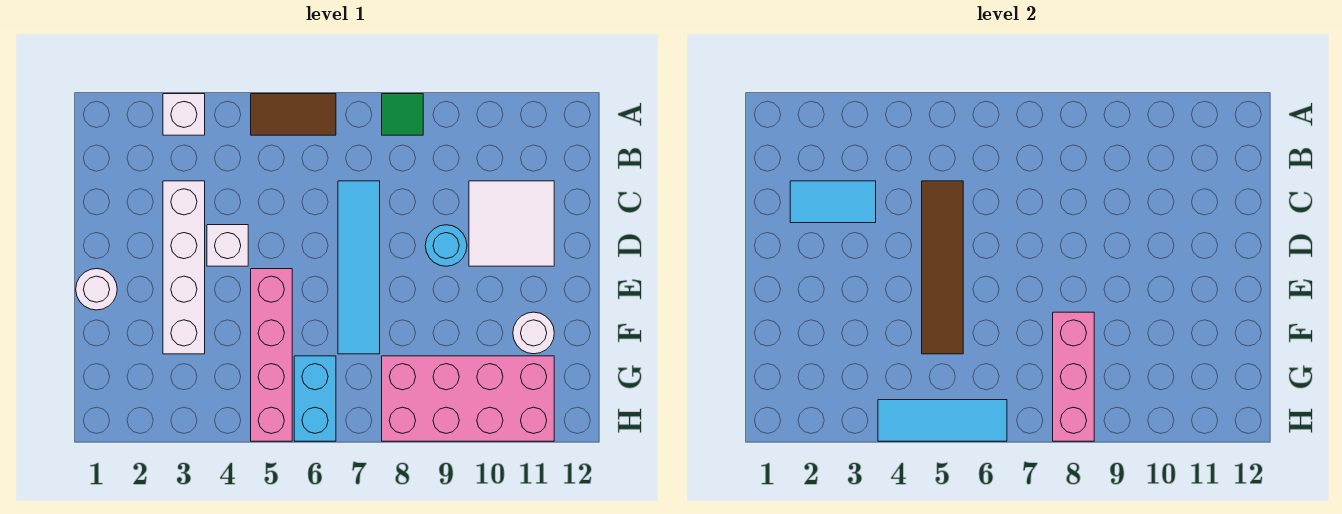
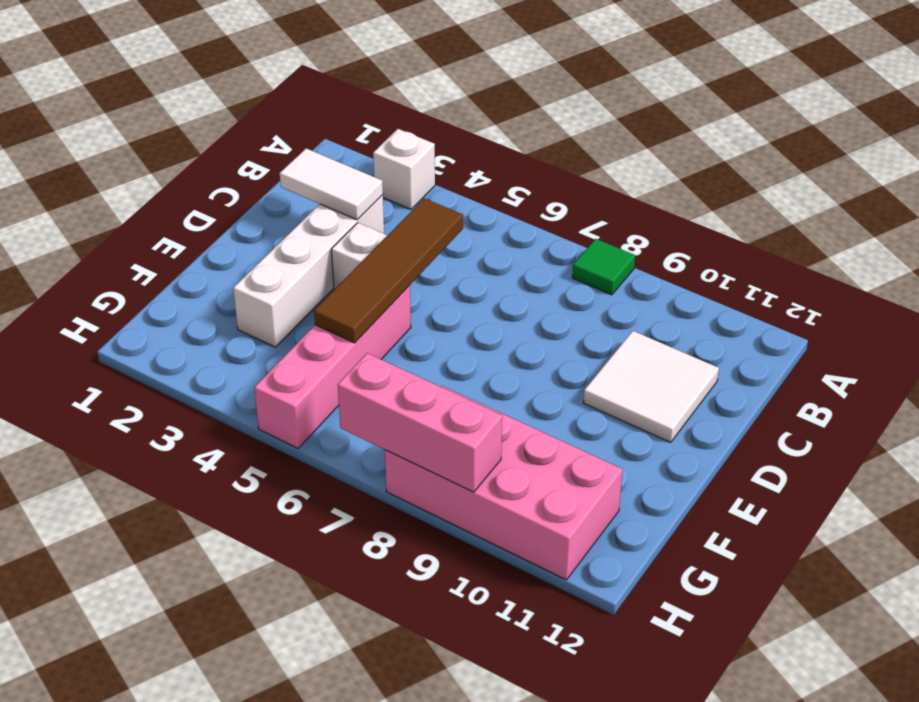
white tile C2:C3 level 2 -> cyan tile C2:C3 level 2
pink brick H7:H9 level 2 -> pink brick F8:H8 level 2
none -> brown tile A5:A6 level 1
none -> cyan tile C7:F7 level 1
none -> cyan round brick D9 level 1

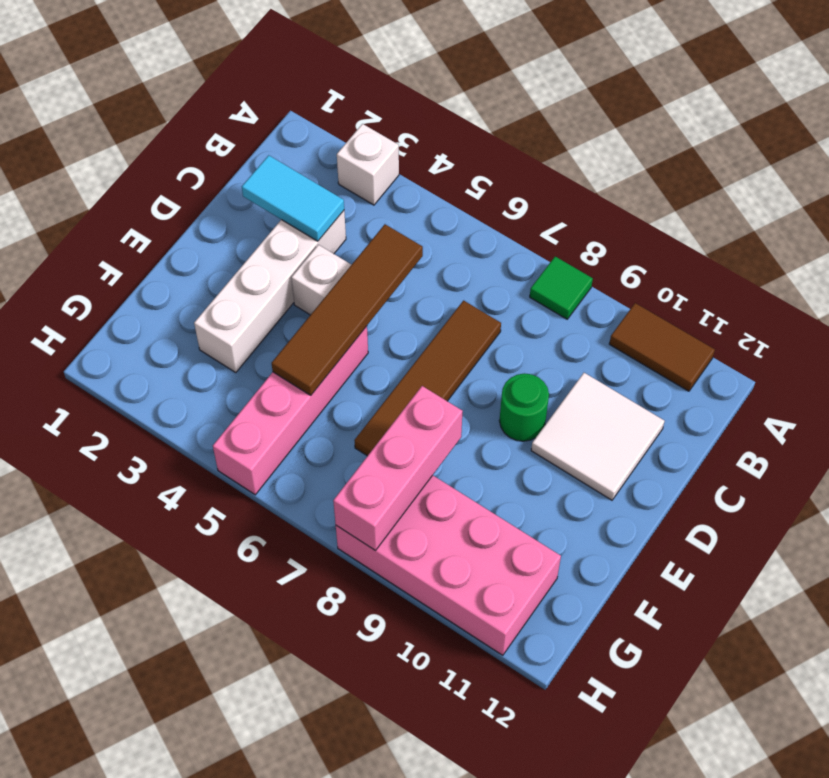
brown tile A10:A11 level 1 -> brown tile A5:A6 level 1
brown tile C7:F7 level 1 -> cyan tile C7:F7 level 1
green round brick D9 level 1 -> cyan round brick D9 level 1
none -> white round brick E1 level 1
none -> white round brick F11 level 1
none -> cyan brick G6:H6 level 1

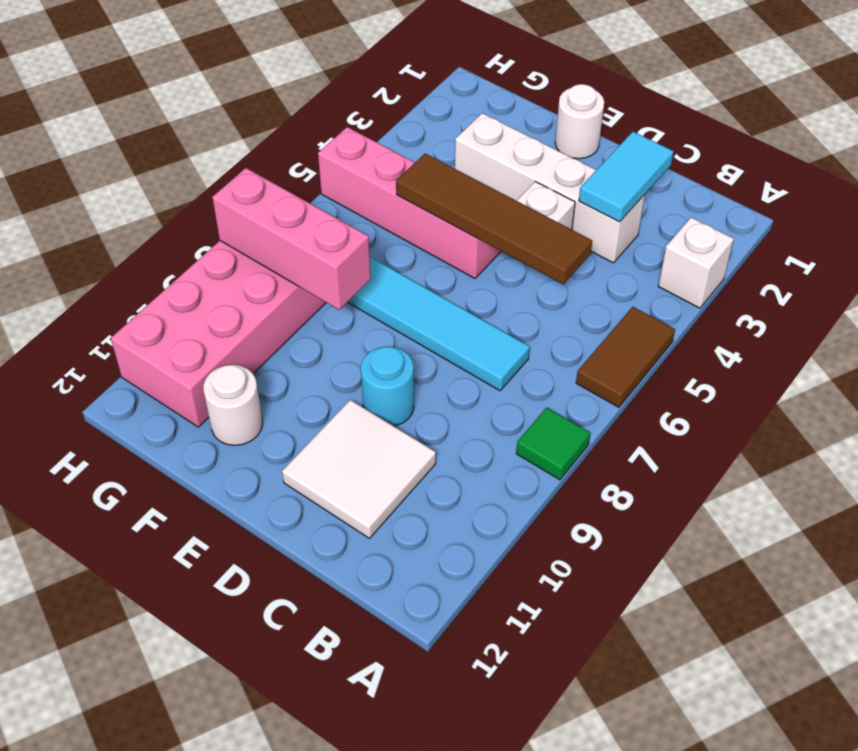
none -> cyan brick G6:H6 level 1
none -> cyan tile H4:H6 level 2

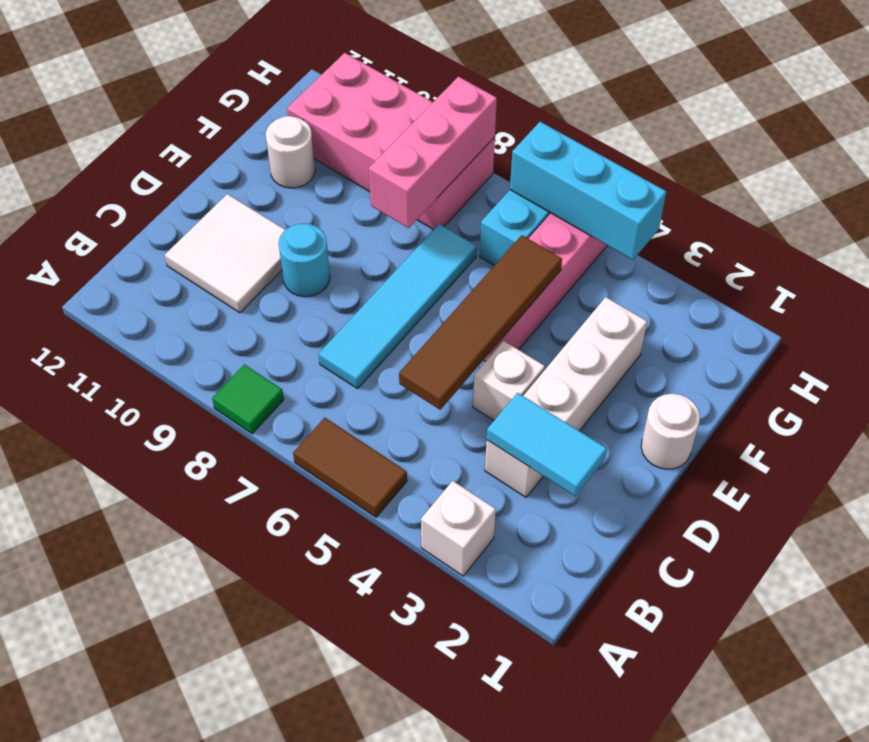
cyan brick H4:H6 level 2 -> cyan tile H4:H6 level 2

